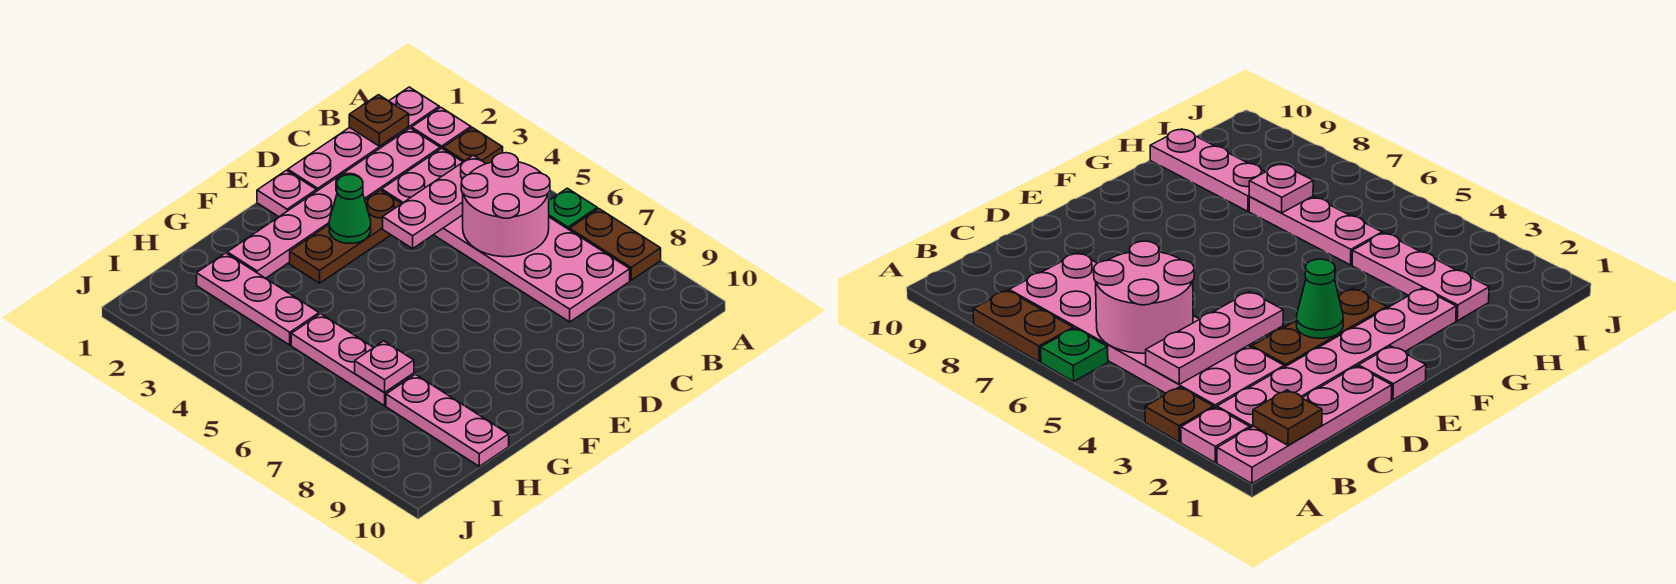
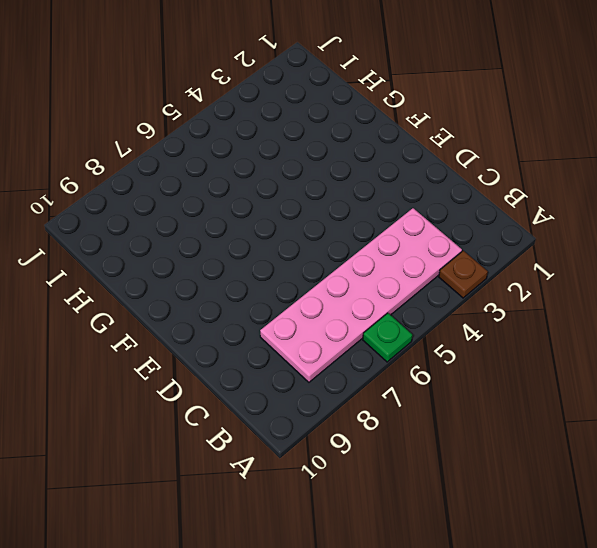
none -> pink plate A1:D1 level 1
none -> pink plate A2 level 1
none -> brown plate A7:A8 level 1

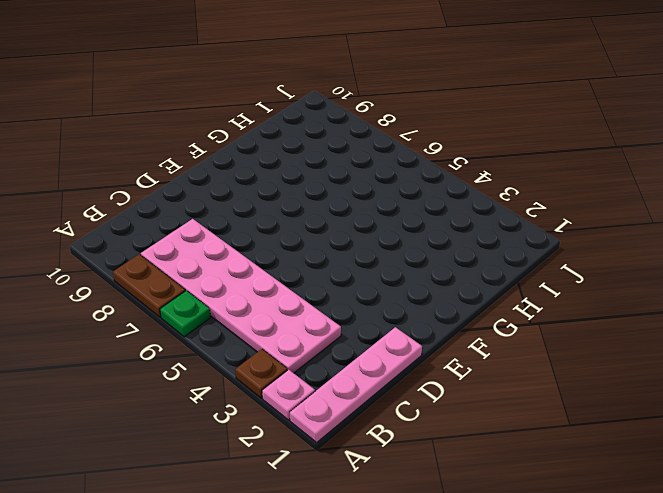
none -> pink plate B2:G2 level 1
none -> brown plate D3:F3 level 1
none -> pink plate E1 level 1

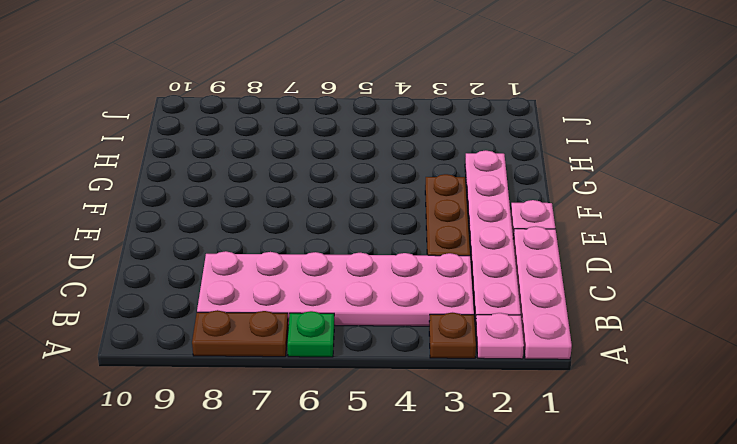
none -> pink plate H2:H4 level 1
none -> pink plate H5:H7 level 1
none -> pink plate H8:H10 level 1

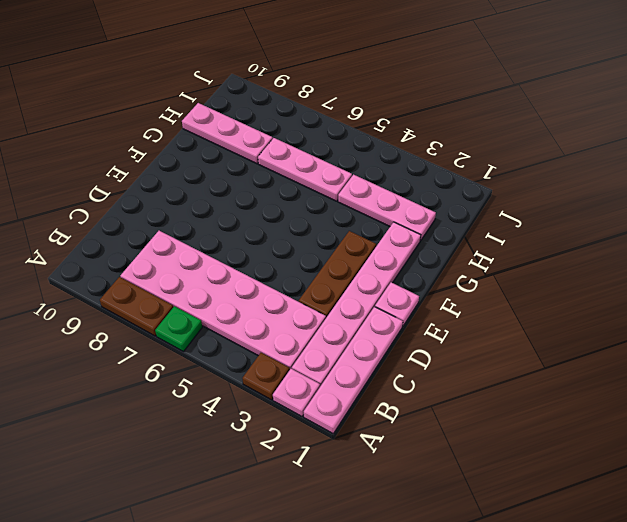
none -> brown plate B1 level 2
none -> pink plate B4:D4 level 2
none -> pink round brick B5:C6 level 2

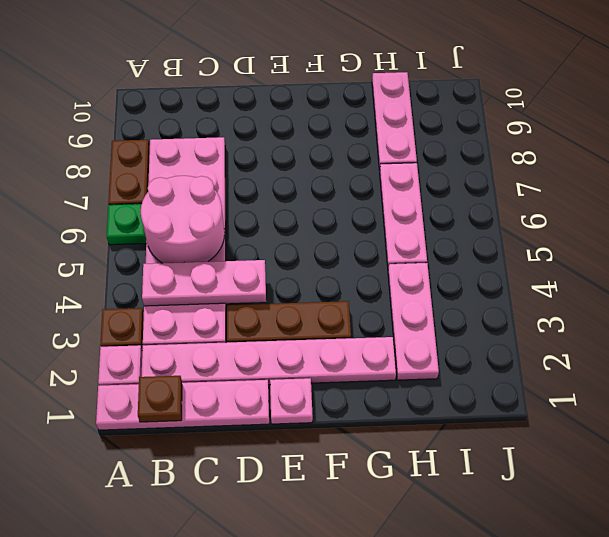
none -> green cone E3 level 2
none -> pink plate H7 level 2

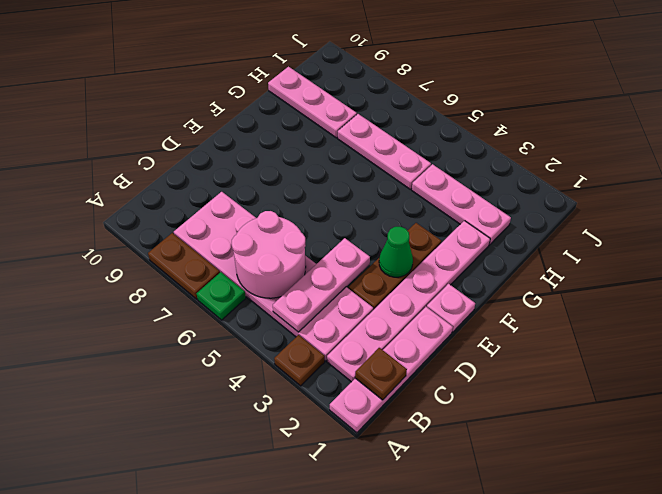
none -> pink plate A2 level 1
none -> pink plate H7 level 2

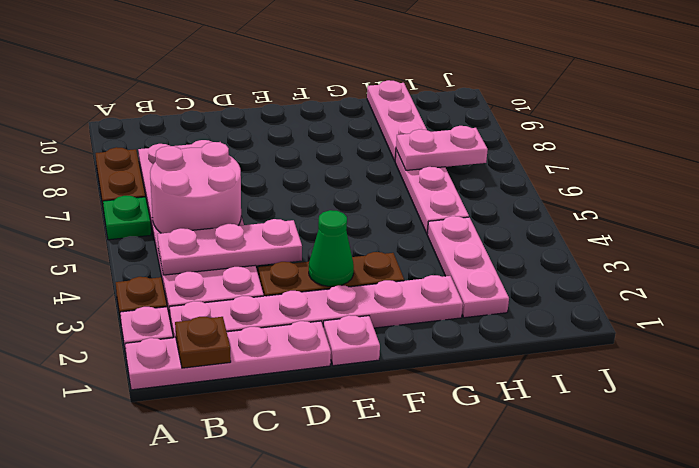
pink plate H7:I7 level 2 -> pink plate H7 level 2

